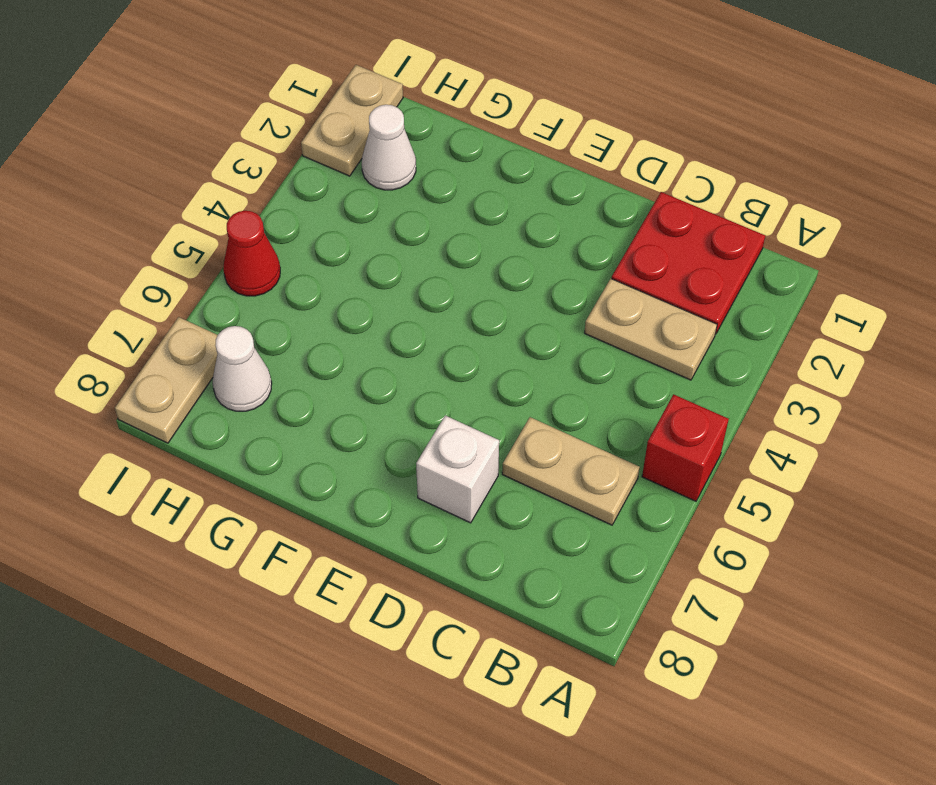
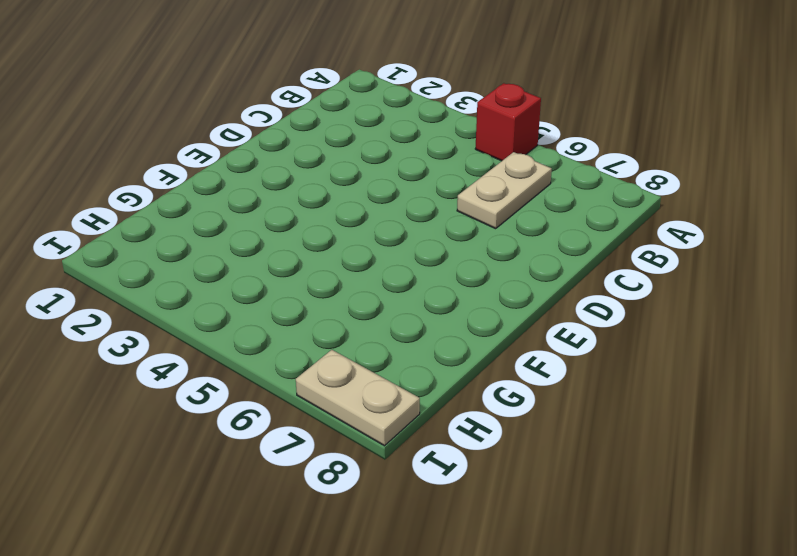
none -> red plate B1:C2 level 1
none -> tan plate B3:C3 level 1

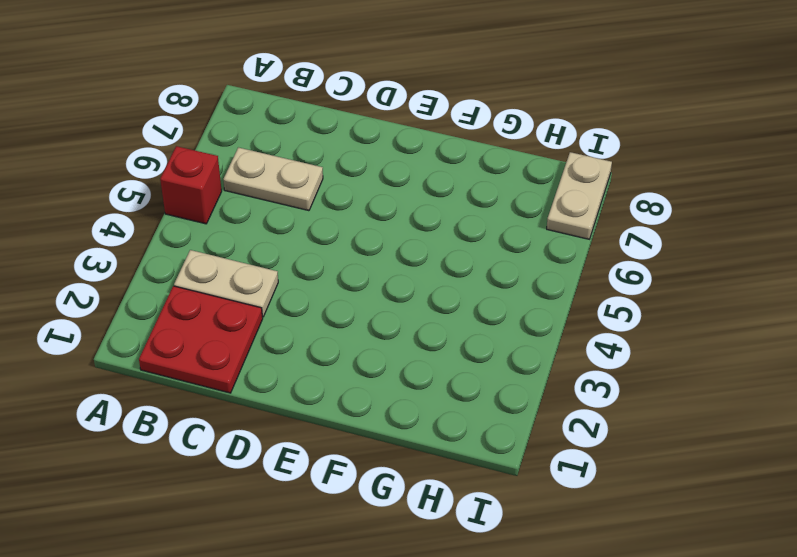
none -> white brick D7 level 1
none -> white cone H2 level 1

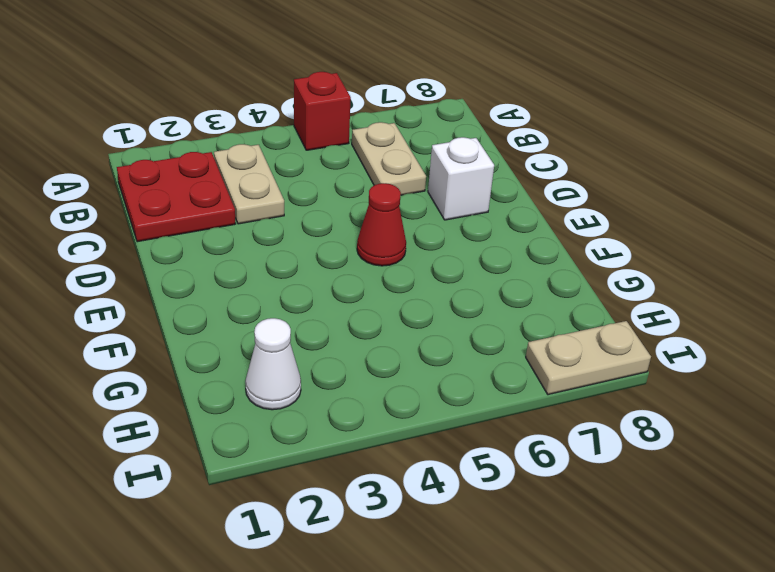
red cone E5 level 1 -> red cone I5 level 1
none -> white cone H7 level 1
none -> tan plate I1:I2 level 1

